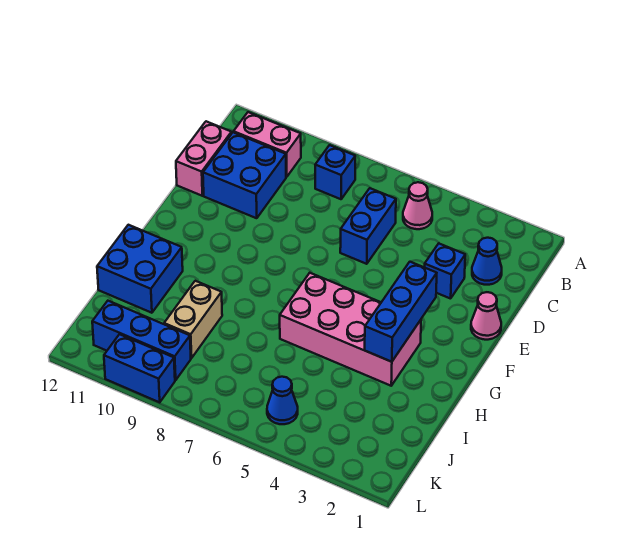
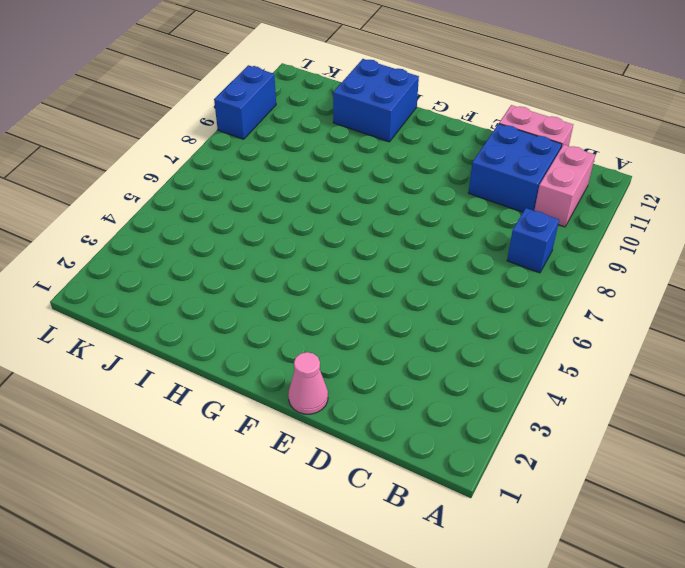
none -> pink cone B5 level 1
none -> blue cone C2 level 1
none -> blue brick C6:D6 level 1

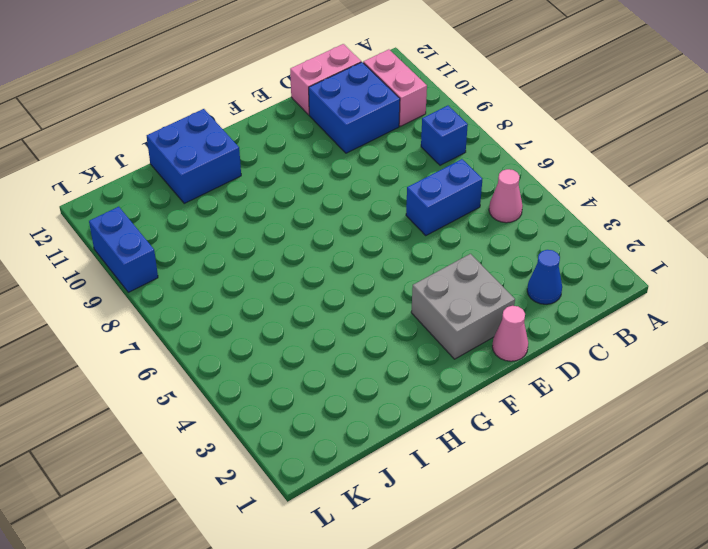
grey brick E2:F3 level 1 -> none
none -> blue brick D3 level 1
none -> pink brick G3:H6 level 1
none -> tan brick I9:J9 level 1

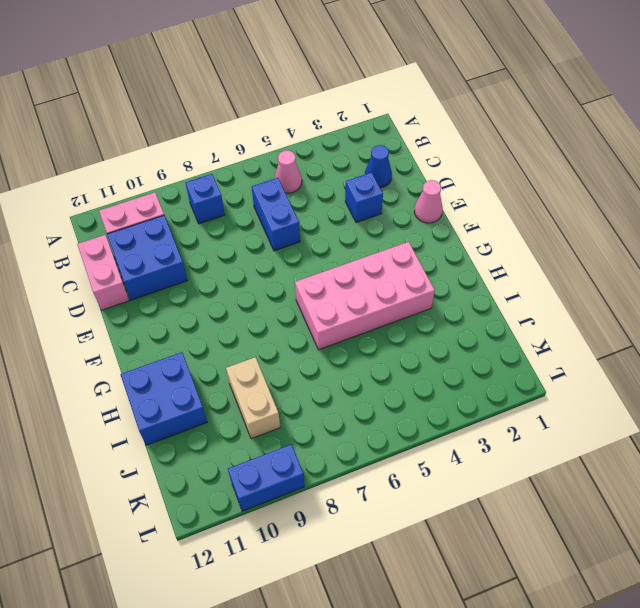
none -> blue cone K5 level 1
none -> blue brick K9:K11 level 1
none -> blue brick F3:H3 level 2

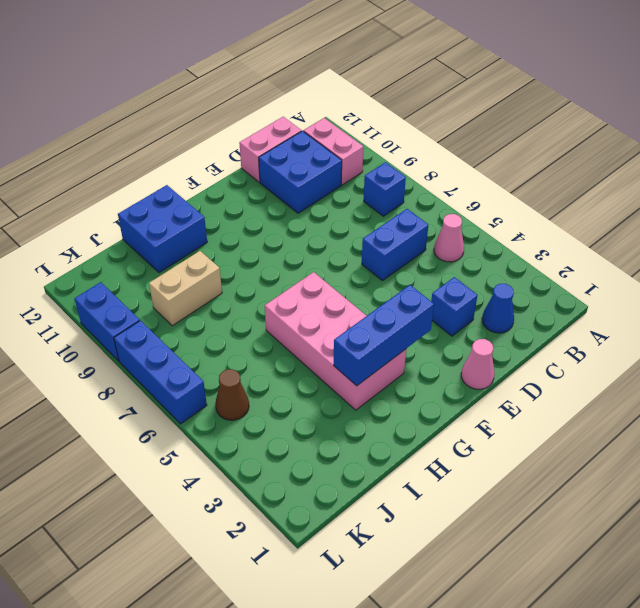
brown cone K5 level 1 -> blue cone K5 level 1
blue brick L6:L8 level 1 -> blue brick K9:K11 level 1

